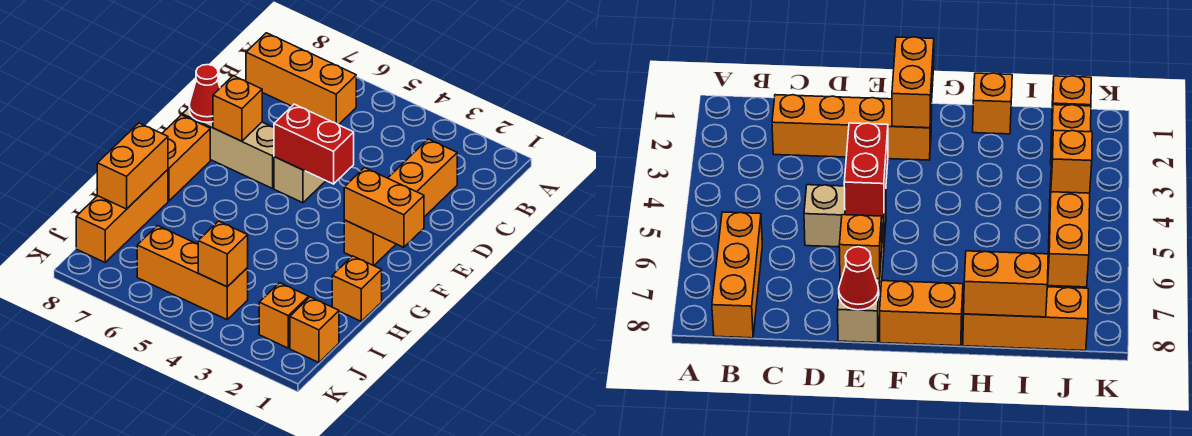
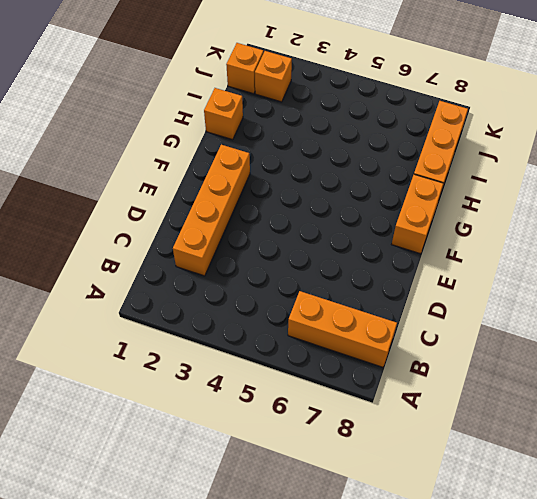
none -> tan brick D5:E5 level 1
none -> tan brick E6:E8 level 1
none -> orange brick J4:J6 level 1

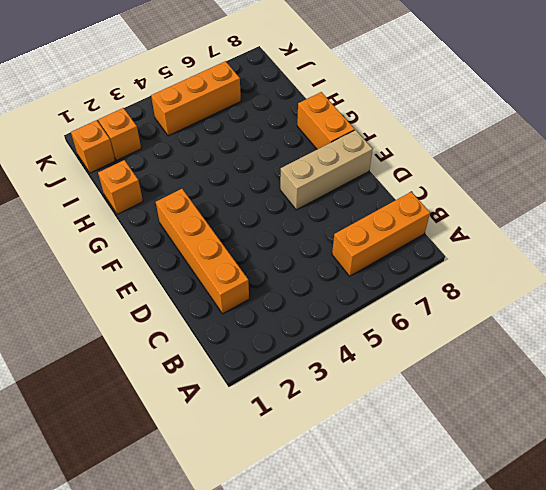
none -> tan brick D5:E5 level 1
none -> orange brick H8:J8 level 1
none -> red brick E4:E5 level 2

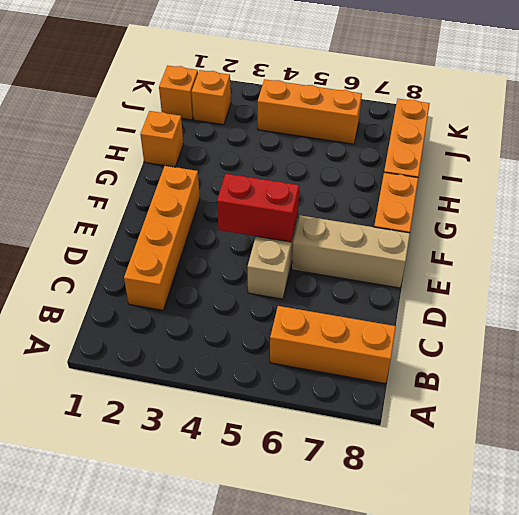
none -> orange brick E7 level 2
none -> red cone E8 level 2
none -> orange brick F1:F2 level 2

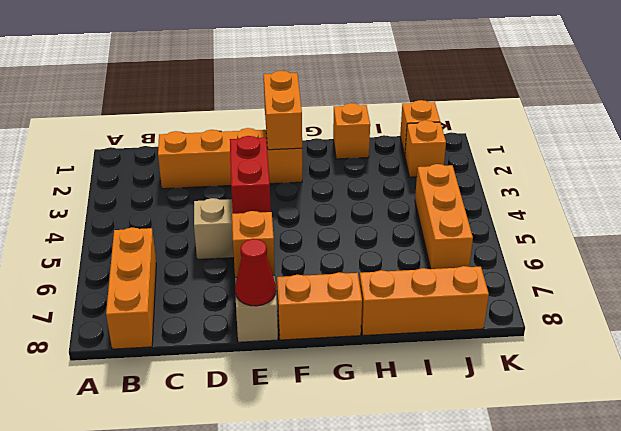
none -> orange brick H8:I8 level 2
none -> orange brick J4 level 2

